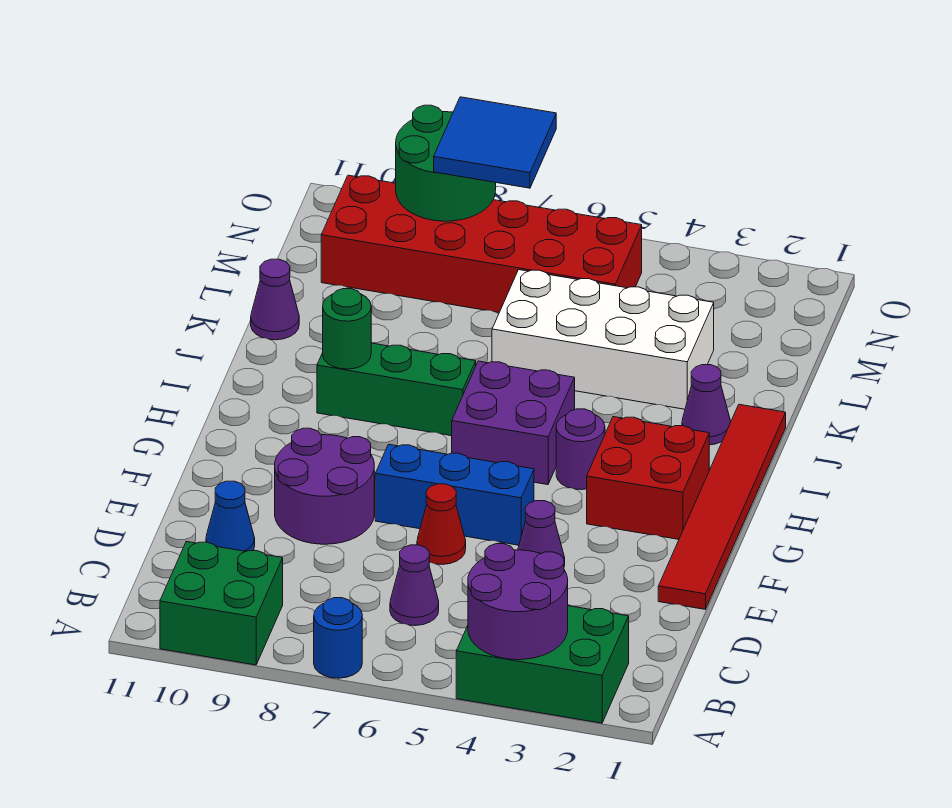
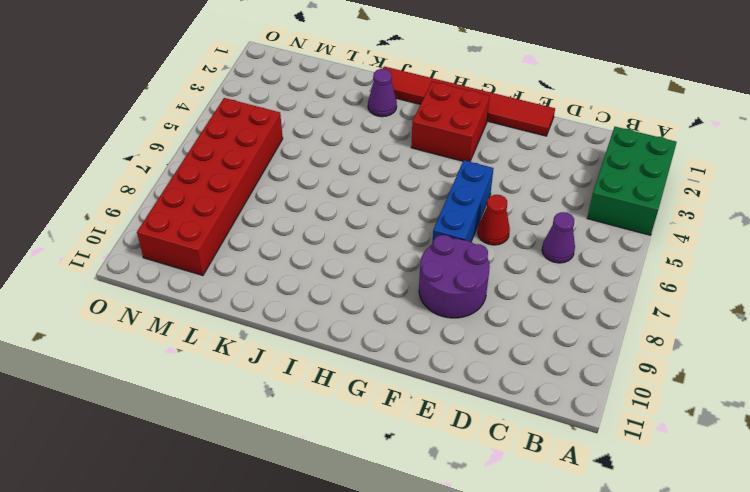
none -> blue round brick A7 level 1
none -> green brick A9:B10 level 1
none -> blue cone D10 level 1

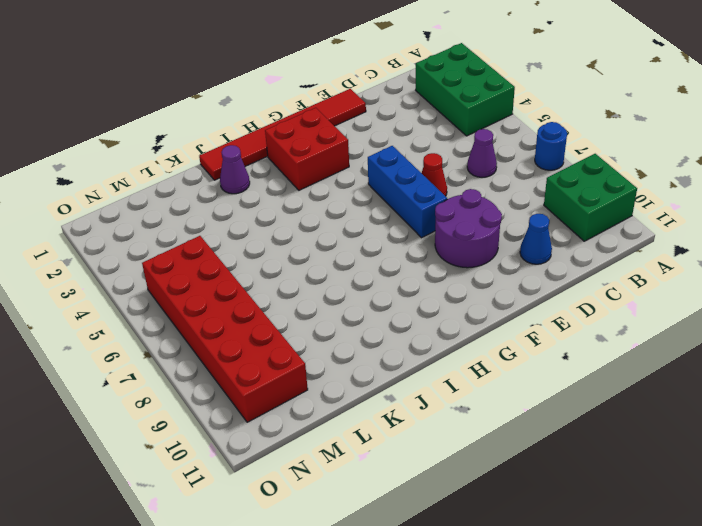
none -> purple cone E4 level 1
none -> purple round brick H4 level 1
none -> purple brick H5:I6 level 1

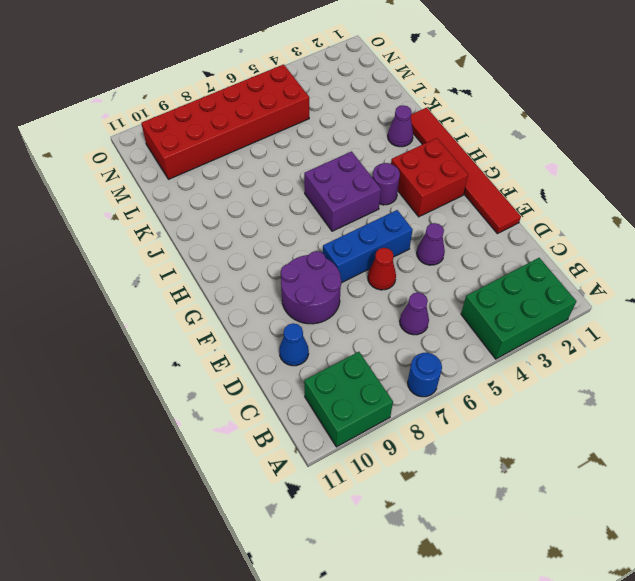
none -> green brick I7:I9 level 1
none -> white brick K3:L6 level 1
none -> purple cone K11 level 1

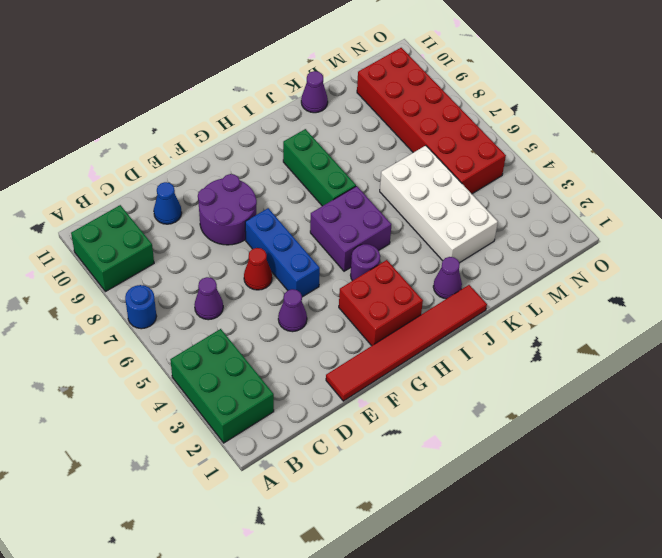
none -> purple round brick A3:B4 level 2
none -> green round brick I9 level 2
none -> green round brick N8:O9 level 2

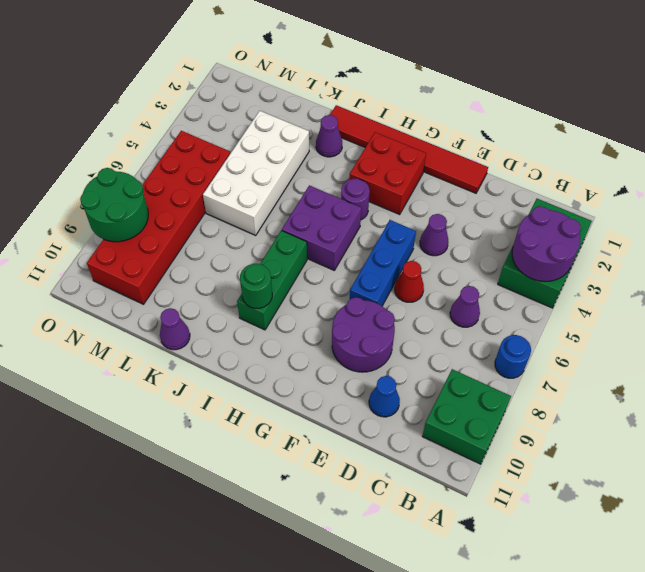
none -> blue tile N7:O8 level 3

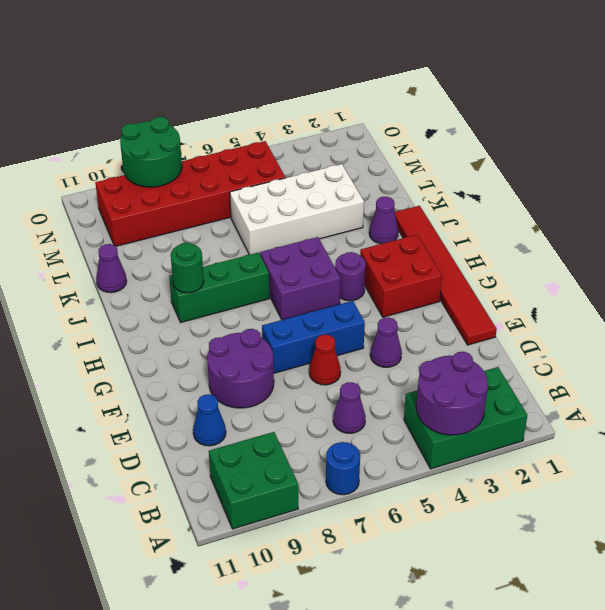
none -> blue tile N7:O8 level 3

